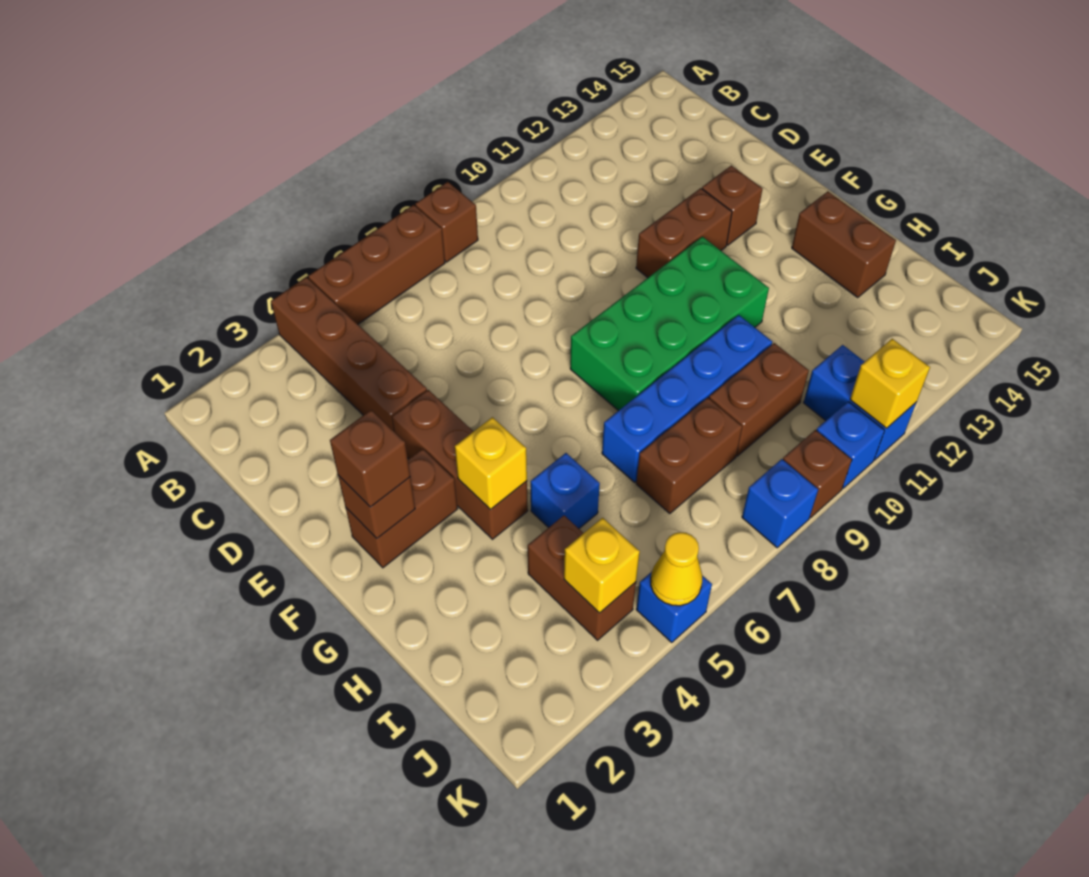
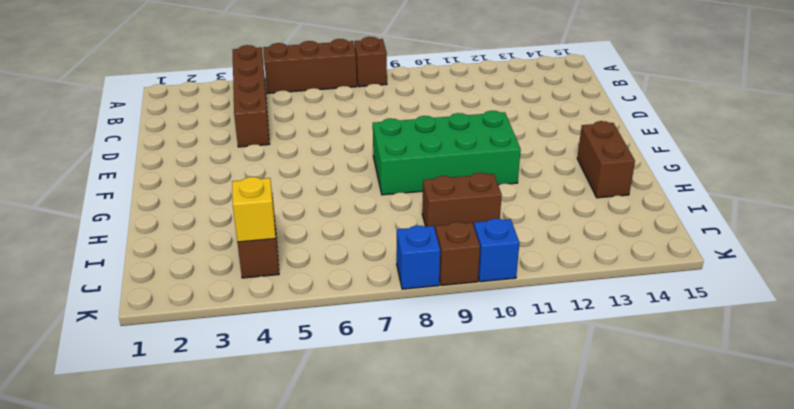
none -> brown brick E4:G4 level 1
none -> brown brick E11:E12 level 1
none -> brown brick E13 level 1

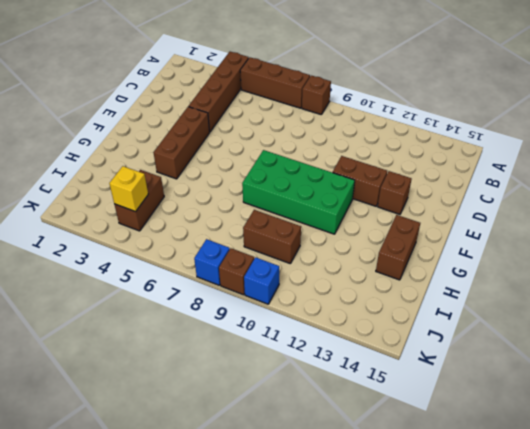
none -> brown brick F2:F3 level 1
none -> blue brick H5 level 1
none -> blue brick H7:H10 level 1

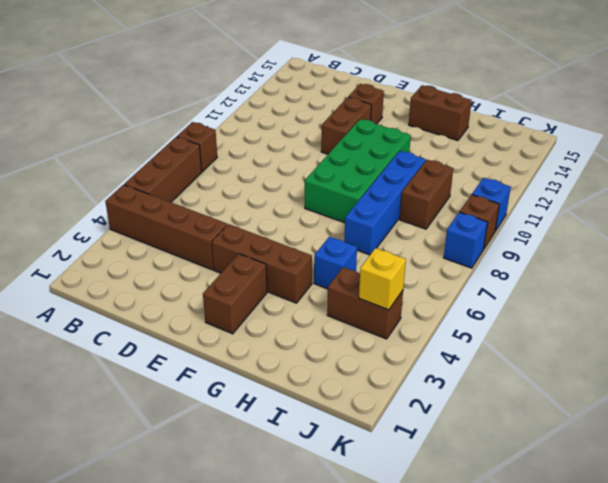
none -> brown brick I7:I8 level 1
none -> blue brick J11:K11 level 1
none -> blue brick K5 level 1

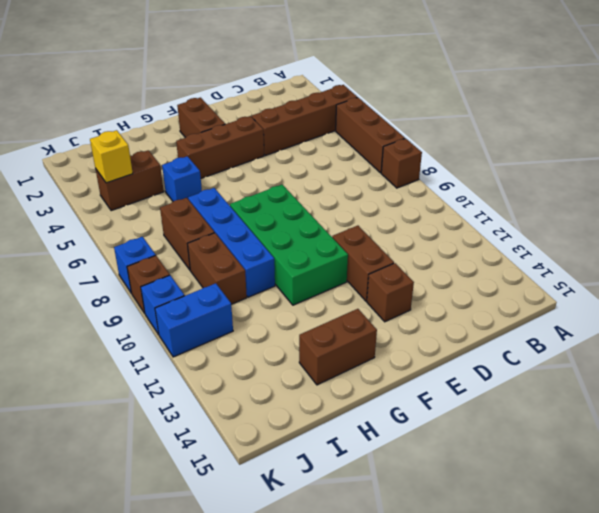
none -> blue brick K5 level 1
none -> brown brick F2 level 2
none -> yellow brick G4 level 2

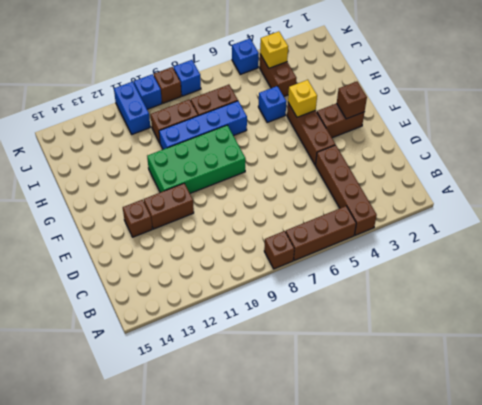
none -> brown brick G14:H14 level 1
none -> yellow cone K5 level 2
none -> yellow brick K11 level 2

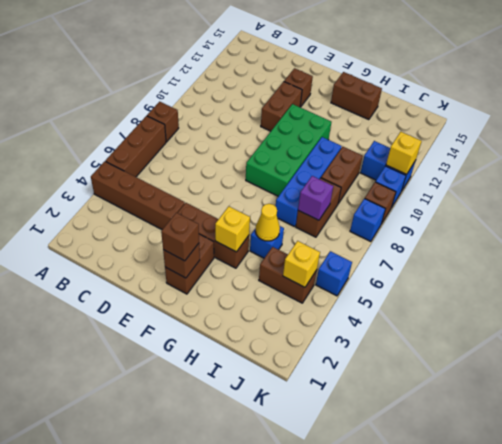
yellow cone H5 level 2 -> yellow cone K5 level 2
purple brick I7 level 2 -> none

